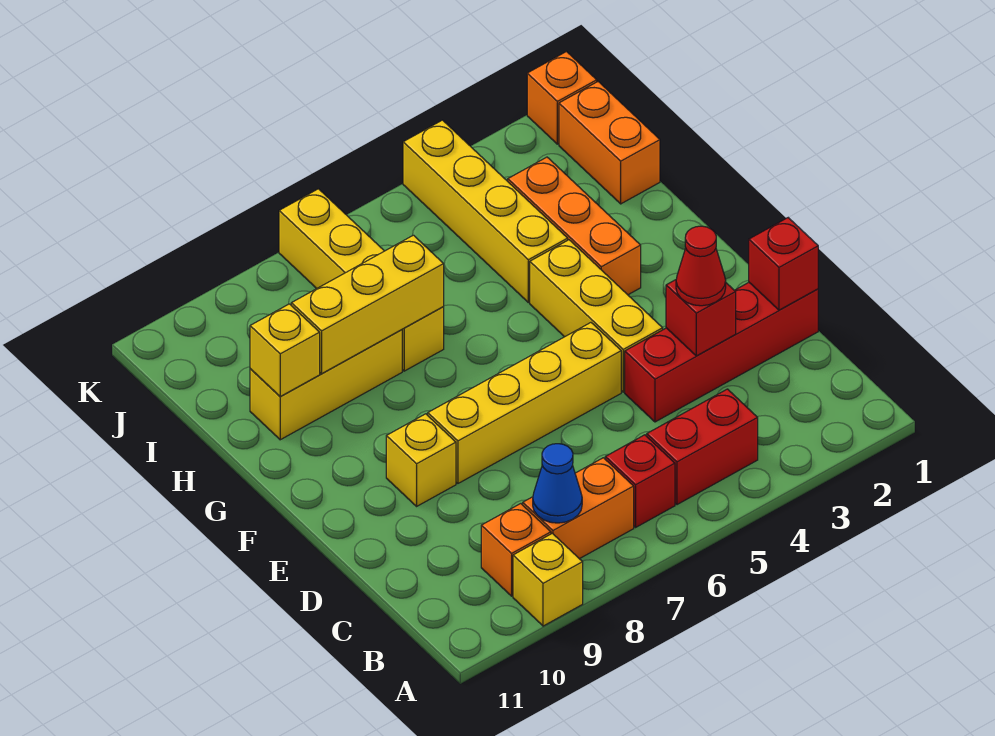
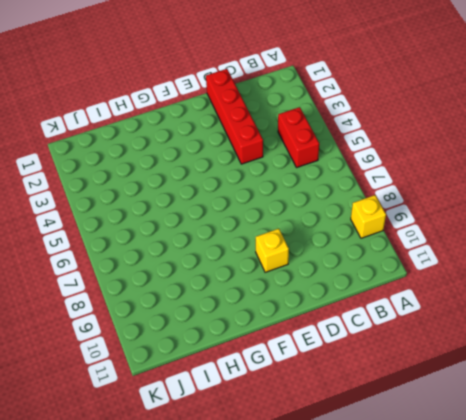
none -> red brick B6 level 1
none -> orange brick B7:B8 level 1
none -> orange brick B9 level 1

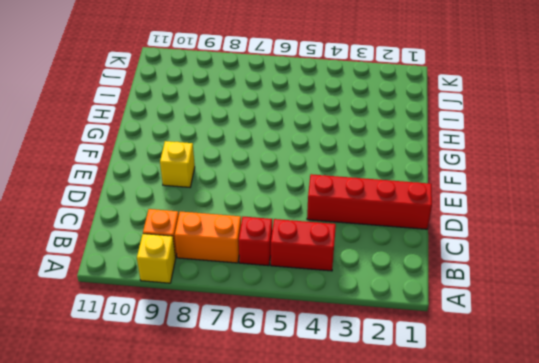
none -> yellow brick E4:G4 level 1
none -> yellow brick E5:E8 level 1
none -> orange brick G3:I3 level 1

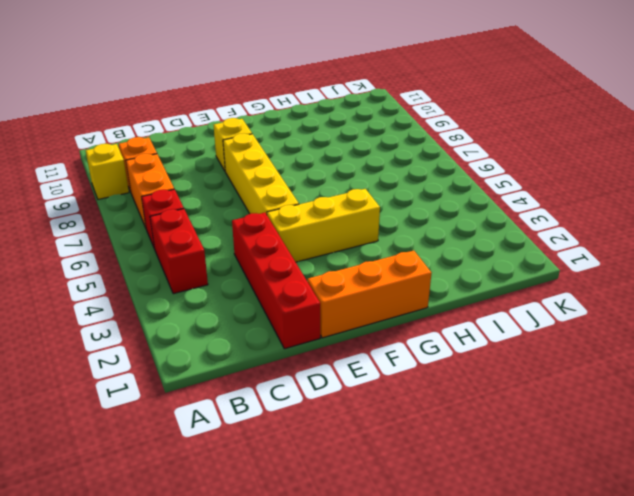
orange brick E1:G1 level 1 -> orange brick G3:I3 level 1
none -> yellow brick H4:K4 level 1
none -> yellow brick H7:K7 level 1
none -> yellow brick H8:H10 level 1

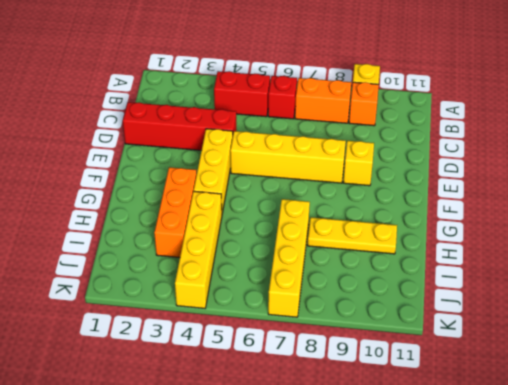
yellow plate H8:H10 level 1 -> yellow brick H8:H10 level 1
none -> orange brick I1:J1 level 1
none -> orange brick K1 level 1
none -> blue cone B8 level 2

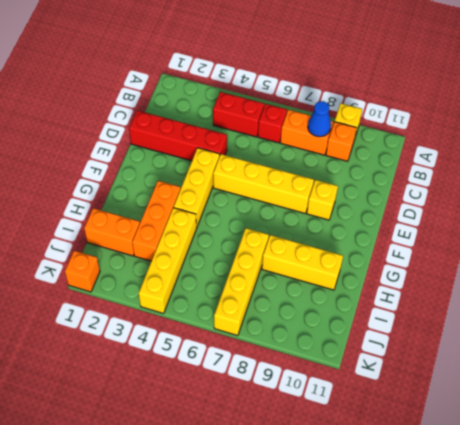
orange brick I1:I2 level 1 -> orange brick I1:J1 level 1
none -> red brick D1 level 2
none -> red brick D3 level 2
none -> yellow brick H7:H9 level 2

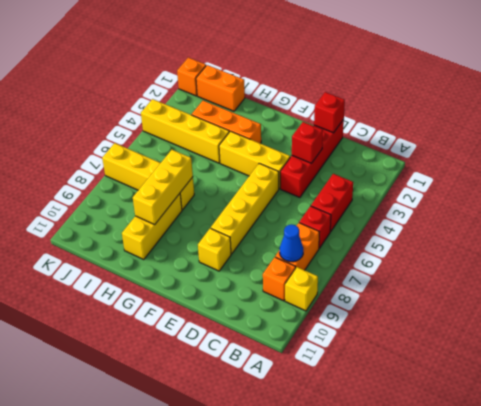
none -> yellow brick H10 level 2
none -> red cone D3 level 3

